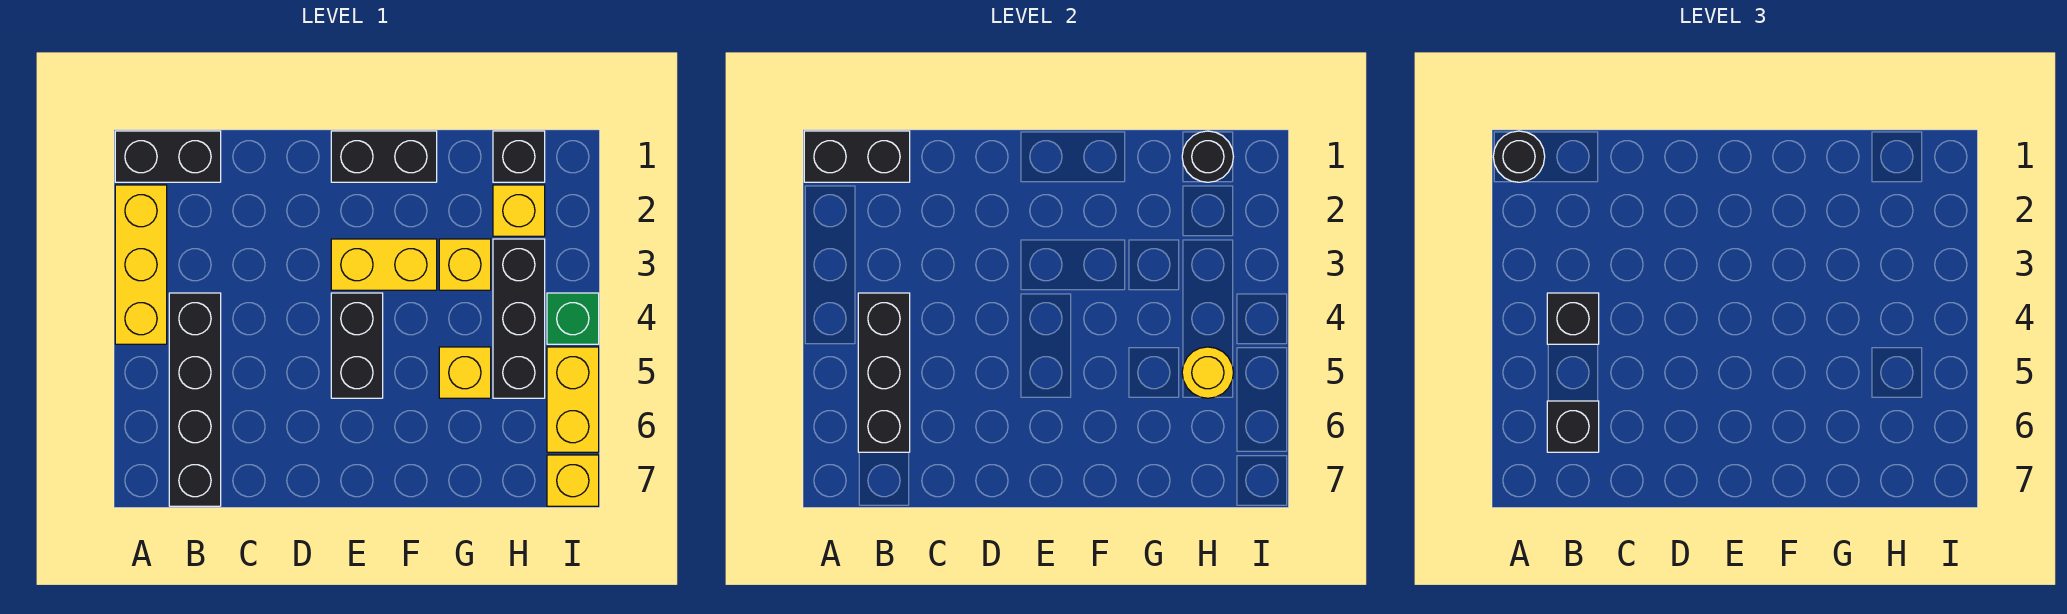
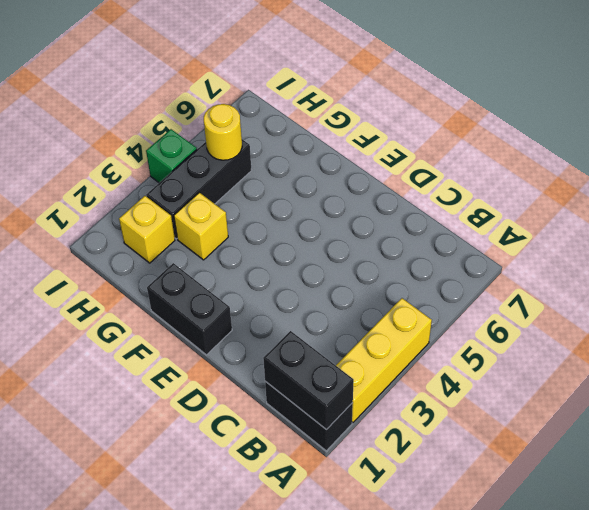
none -> black brick B4:B7 level 1
none -> yellow brick E3:F3 level 1
none -> black brick E4:E5 level 1

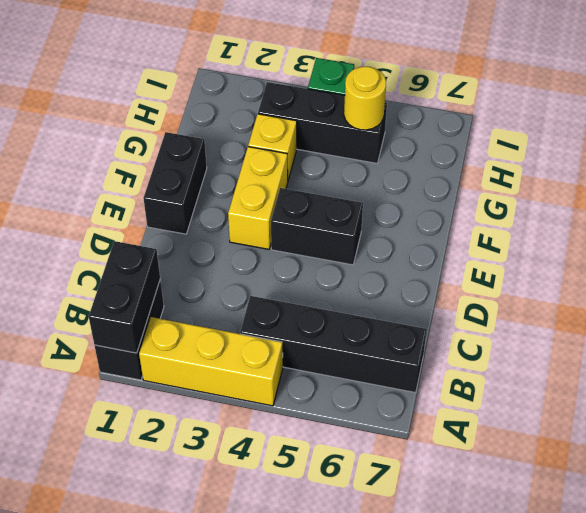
none -> yellow brick G5 level 1
none -> black brick H1 level 1
none -> yellow brick H2 level 1

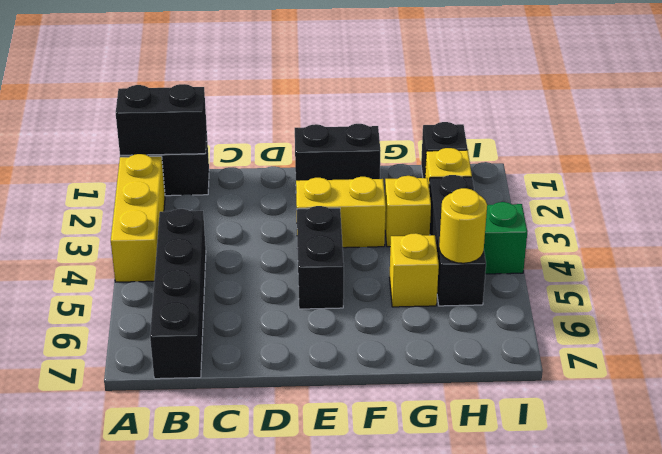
none -> yellow brick I5:I6 level 1
none -> yellow brick I7 level 1
none -> black brick B4:B6 level 2

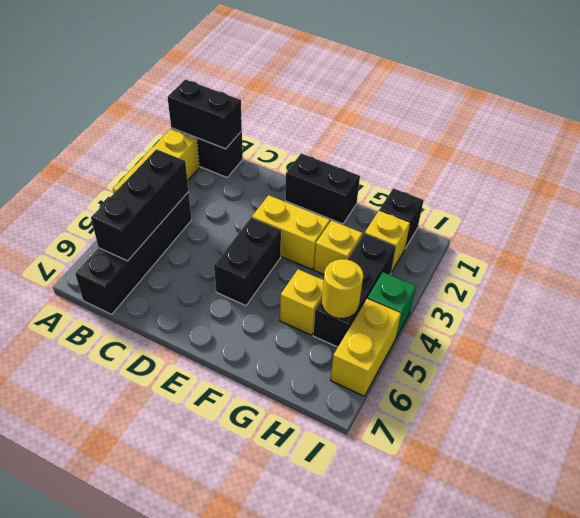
none -> yellow brick I7 level 1
none -> black round brick H1 level 2
none -> black round brick A1 level 3

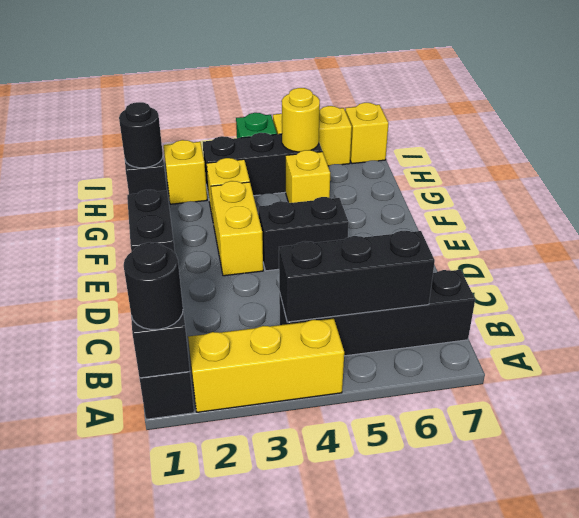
none -> black brick B4 level 3
none -> black brick B6 level 3

